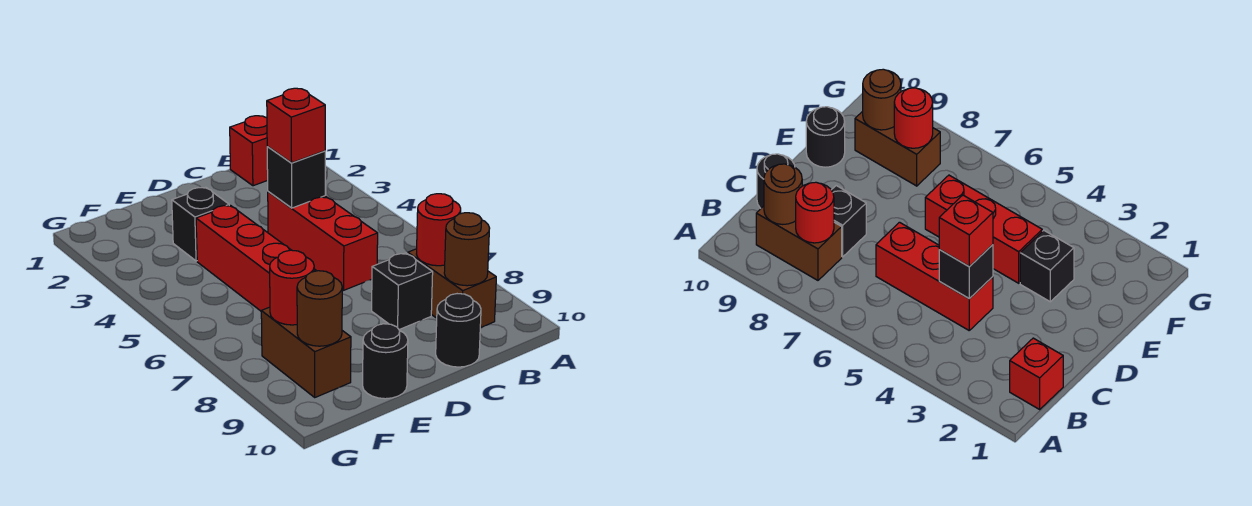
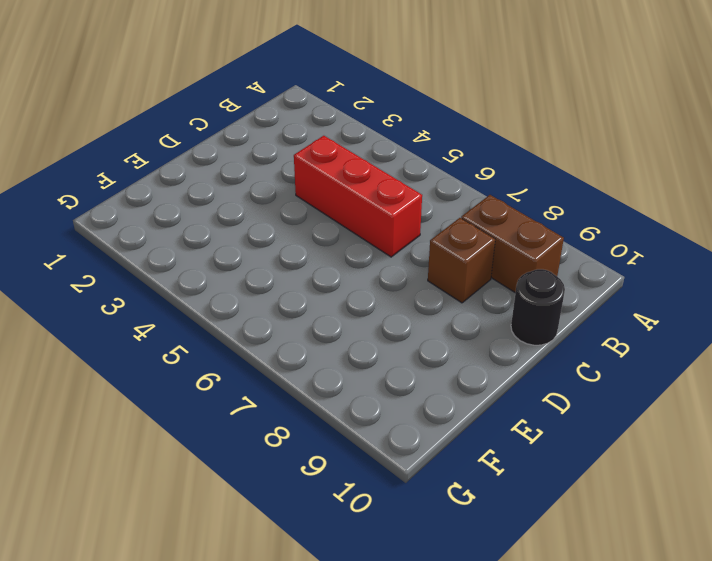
brown brick C8 level 1 -> black brick C8 level 1
none -> red brick B1 level 1
none -> black brick E3 level 1
none -> red brick E4:E6 level 1

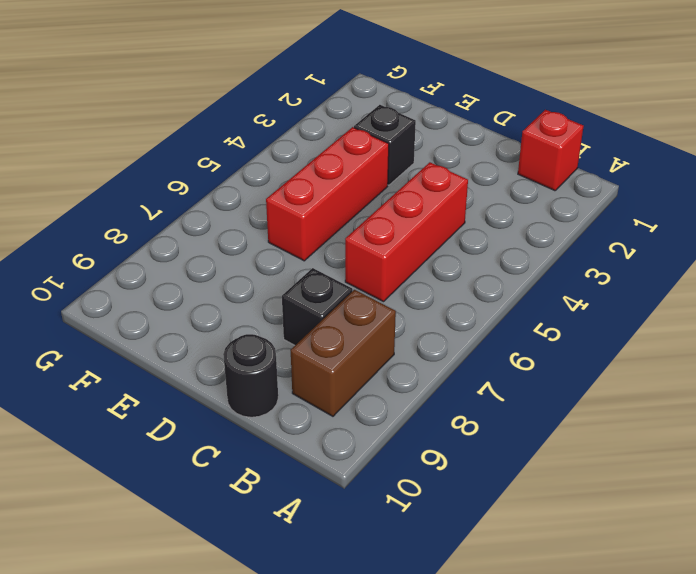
none -> black round brick E10 level 1
none -> brown brick F8:F9 level 1
none -> red round brick B8 level 2

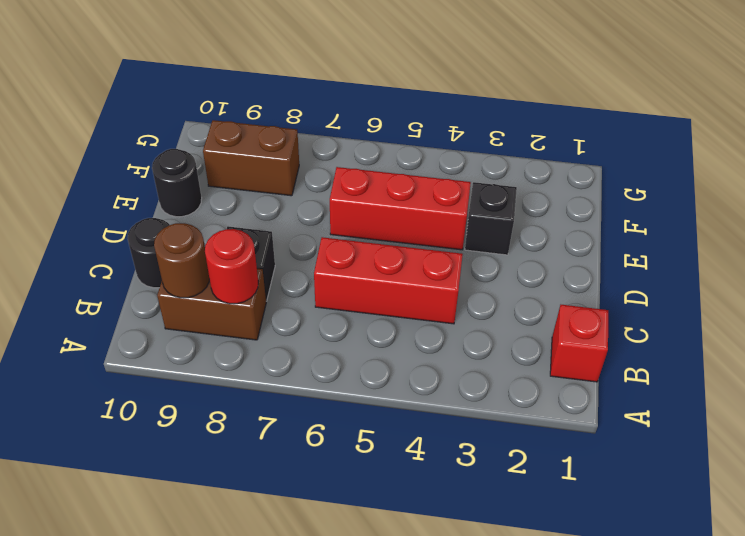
none -> black brick C4 level 2
none -> red round brick F8 level 2
none -> brown round brick F9 level 2

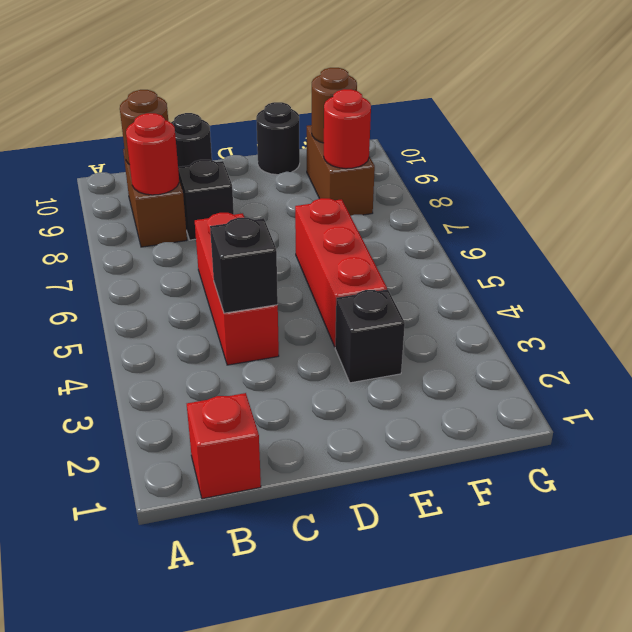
none -> red brick C4 level 3

